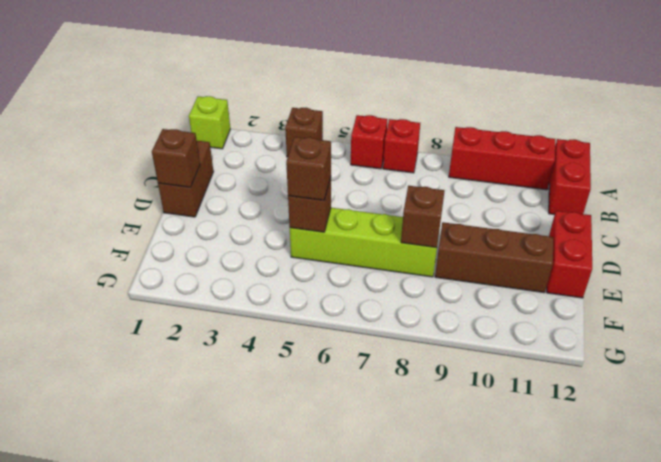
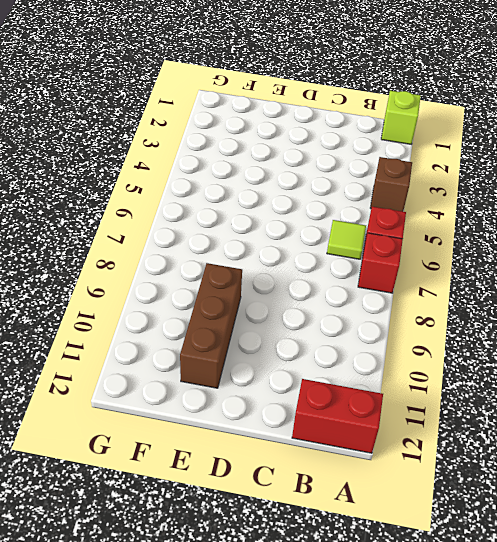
lime tile B6 level 1 -> none
none -> red brick A9:A11 level 1
none -> brown brick C1:D1 level 1
none -> red brick D12:E12 level 1

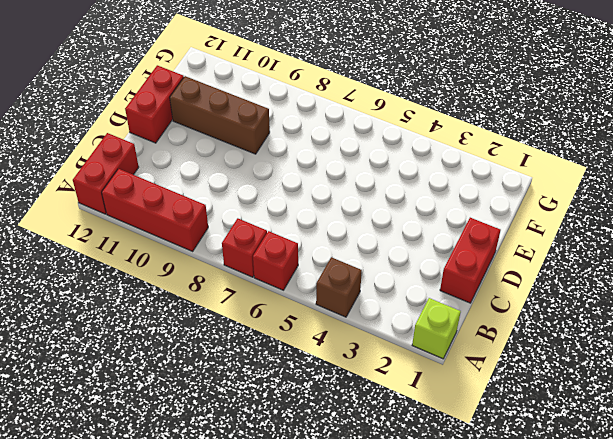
red brick C1:D1 level 1 -> brown brick C1:D1 level 1
none -> lime brick E5:E8 level 1
none -> brown brick D1 level 2
none -> brown brick E5 level 2

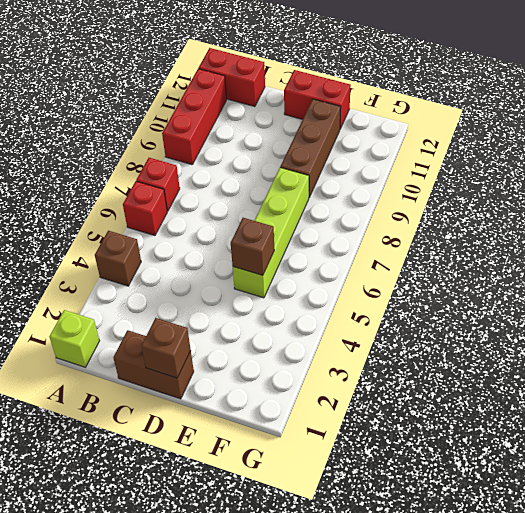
none -> brown brick E8 level 2
none -> brown brick E5 level 3

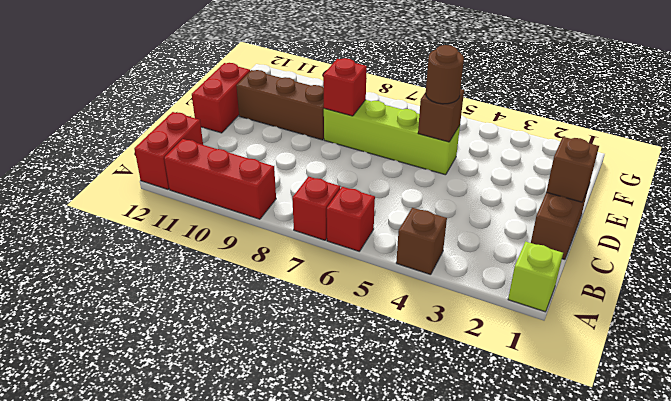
brown round brick E5 level 3 -> brown brick E5 level 3
red brick E8 level 2 -> brown brick E8 level 2

